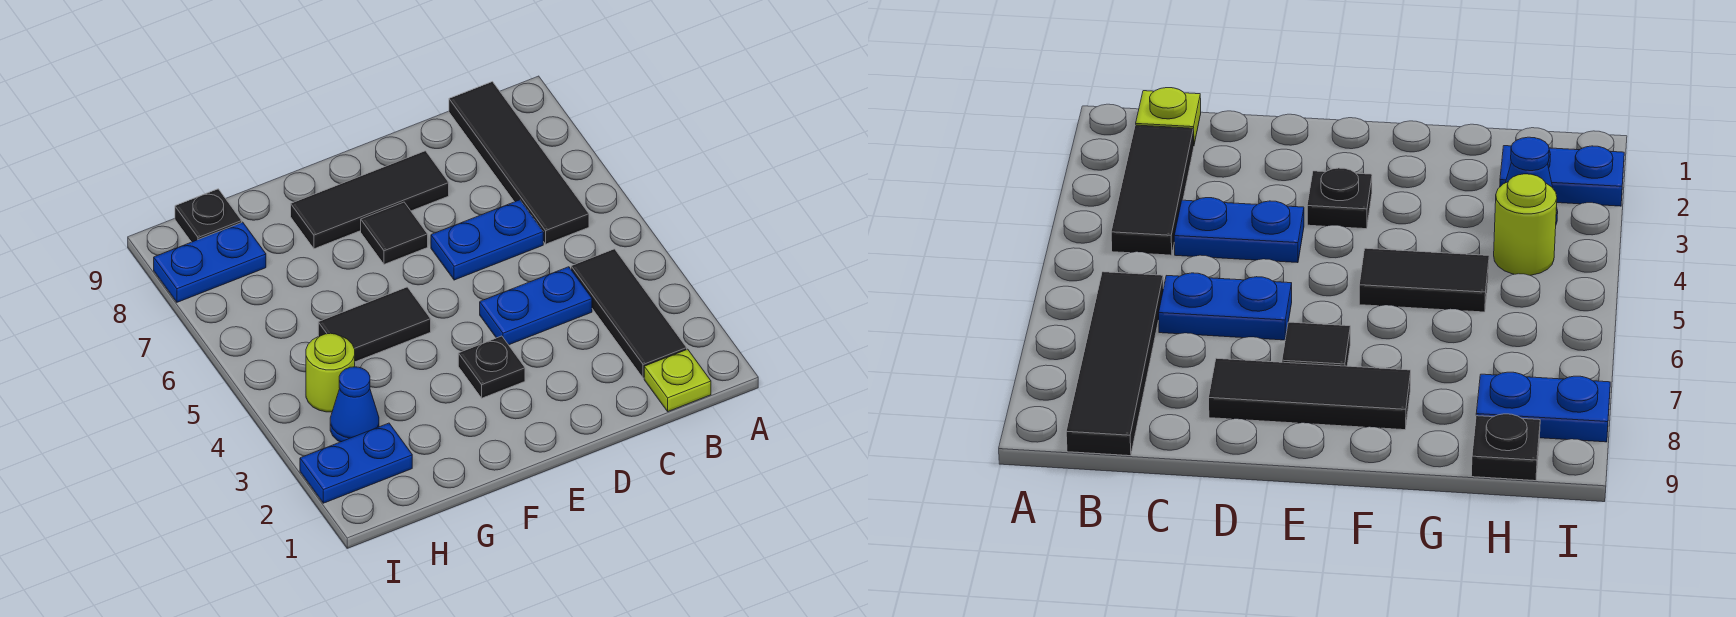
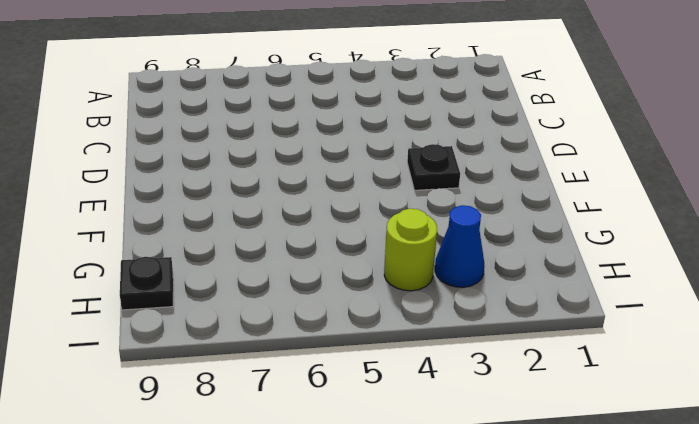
none -> lime plate B1 level 1
none -> black tile B2:B4 level 1
none -> black tile B6:B9 level 1

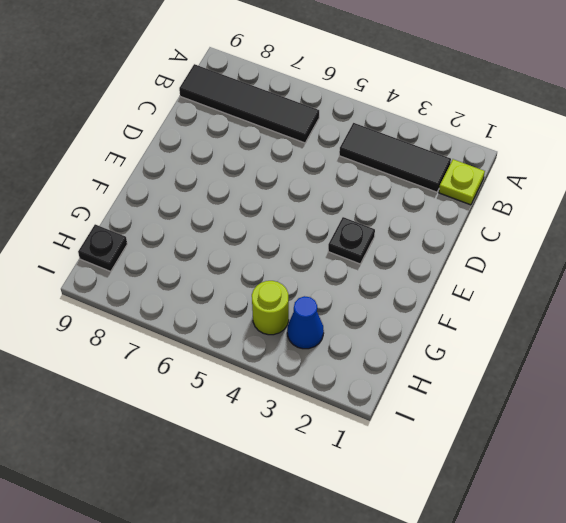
none -> blue plate C4:D4 level 1
none -> blue plate C6:D6 level 1
none -> black tile D8:F8 level 1

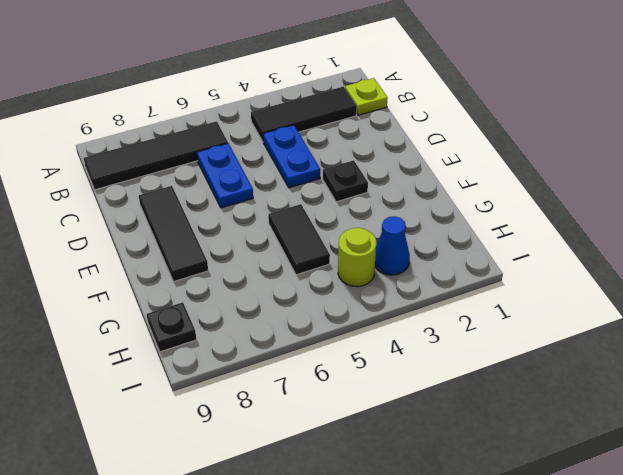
none -> black tile E7 level 1
none -> blue plate H2:I2 level 1
none -> blue plate H8:I8 level 1

